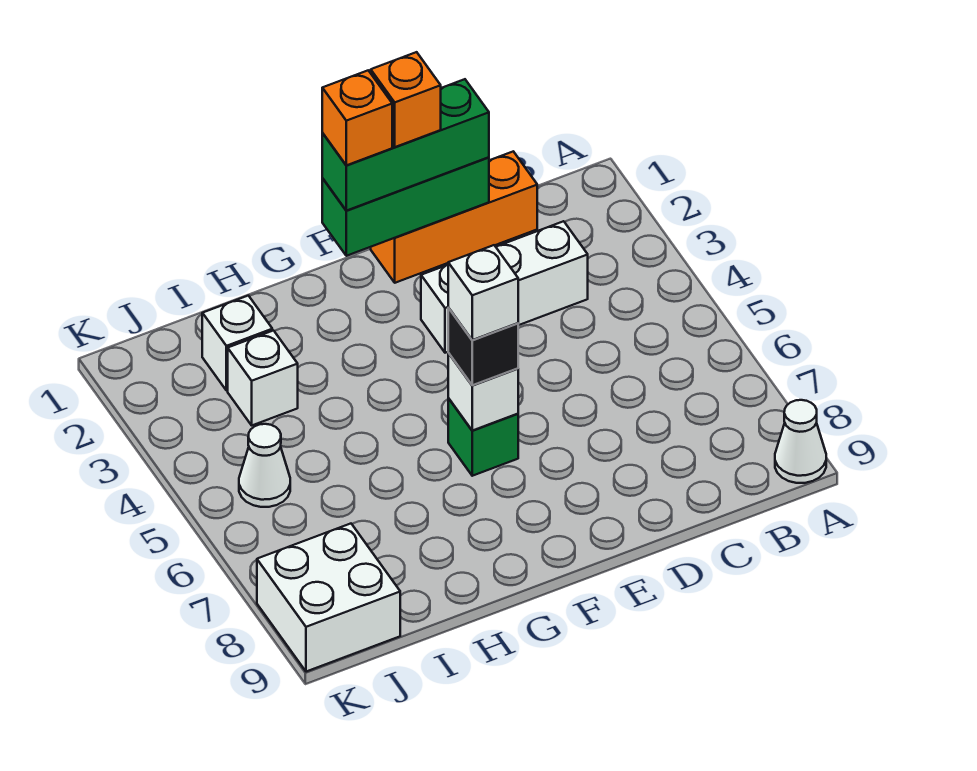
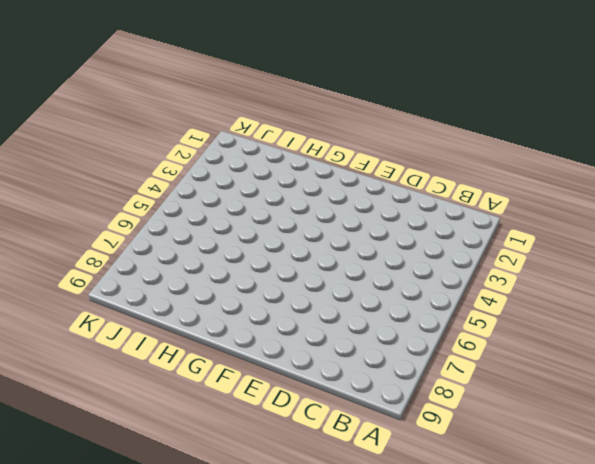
none -> white cone A9 level 1
none -> orange brick C1:E1 level 1
none -> white brick C3:E3 level 1

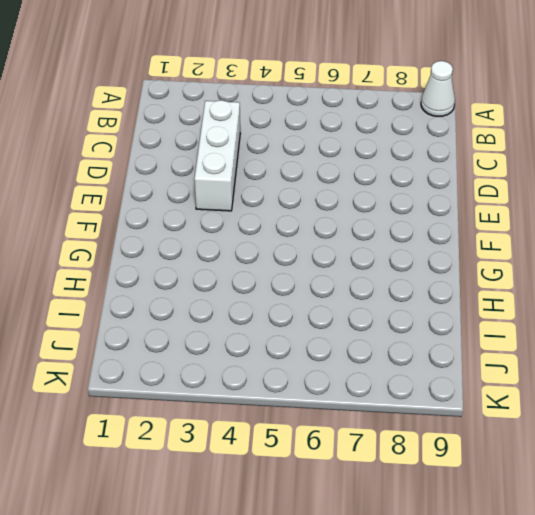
none -> orange brick C1:E1 level 1
none -> green brick F6 level 1
none -> white brick I2 level 1

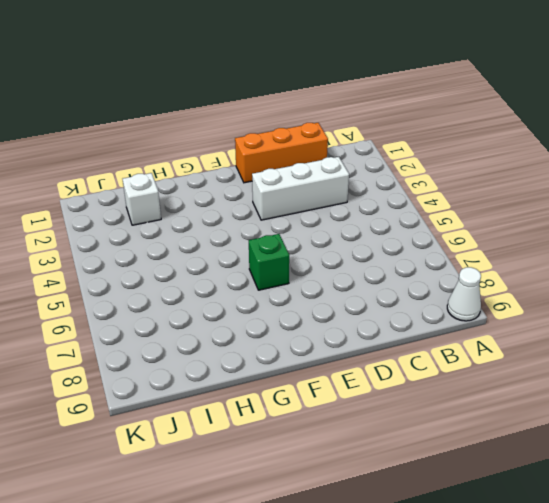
none -> white brick I3 level 1
none -> white cone J5 level 1
none -> white brick J8:K9 level 1

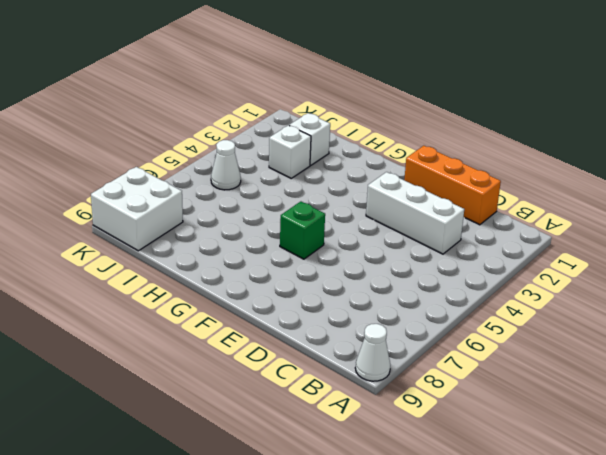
none -> green brick D1:F1 level 2
none -> white brick F6 level 2
none -> green brick D1:F1 level 3

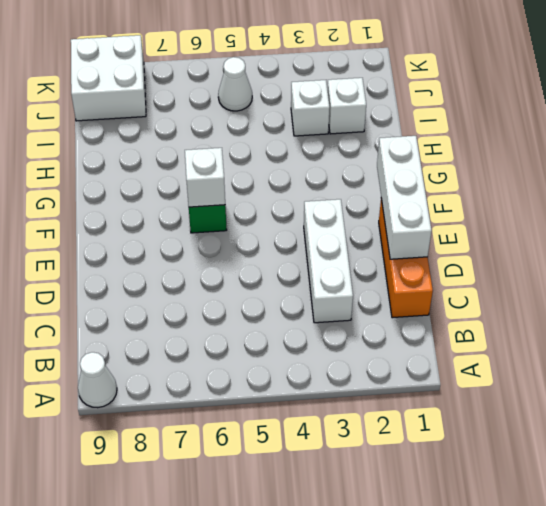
white brick D1:F1 level 2 -> green brick D1:F1 level 2
none -> green brick D1:F1 level 3
none -> black brick F6 level 3
none -> orange brick E1 level 4

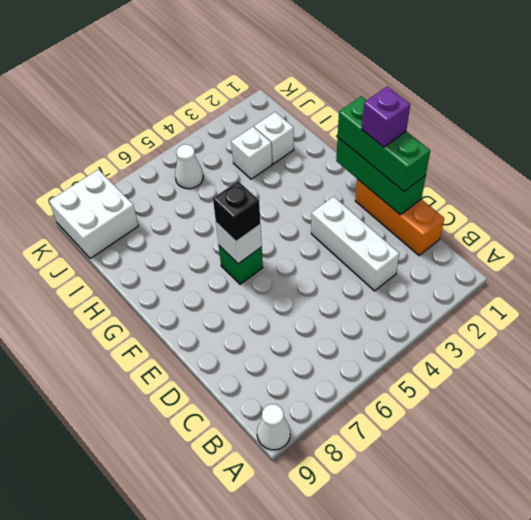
purple brick E1 level 4 -> orange brick E1 level 4
none -> orange brick F1 level 4
none -> white brick F6 level 4

